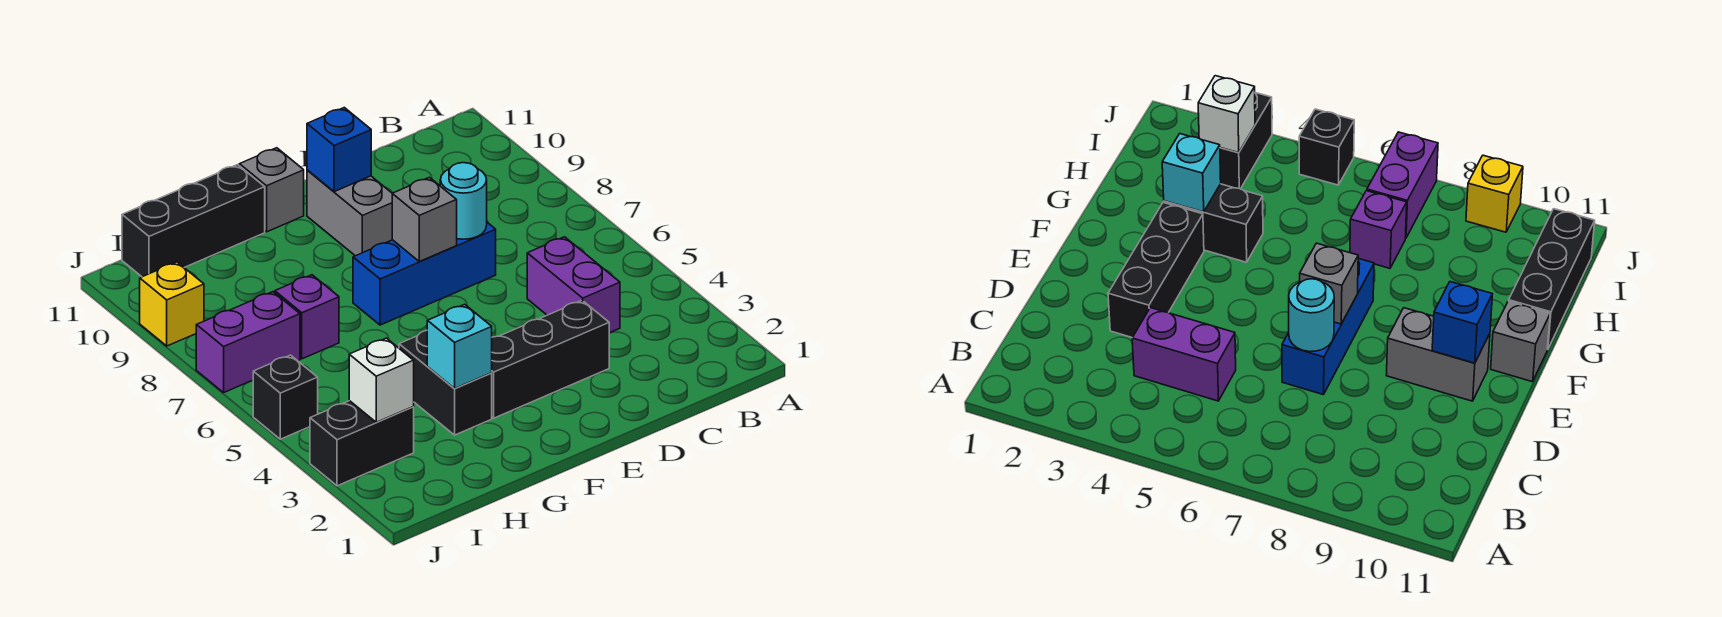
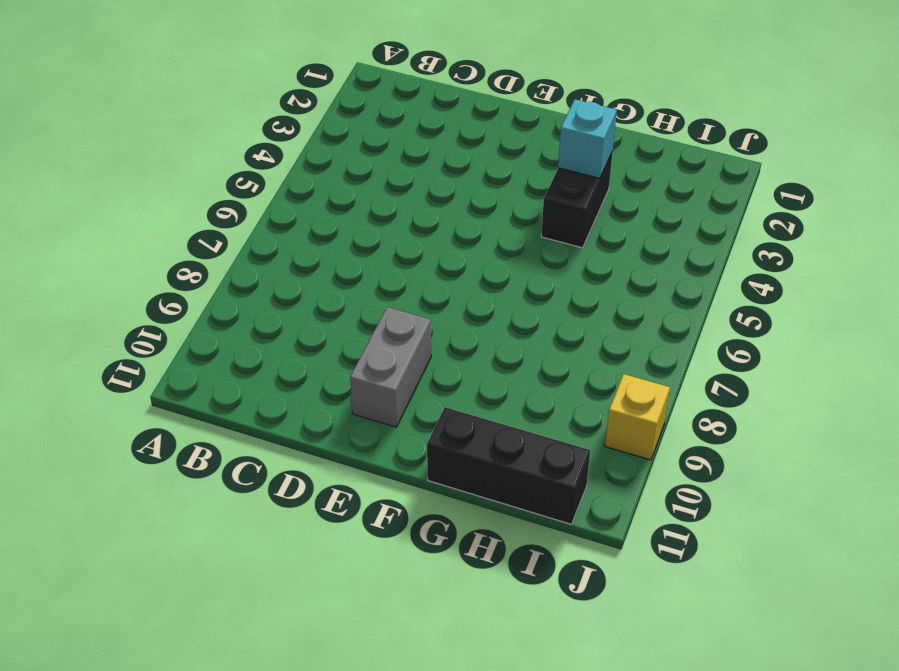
none -> purple brick C4:C5 level 1
none -> black brick D3:F3 level 1
none -> blue brick D7:F7 level 1

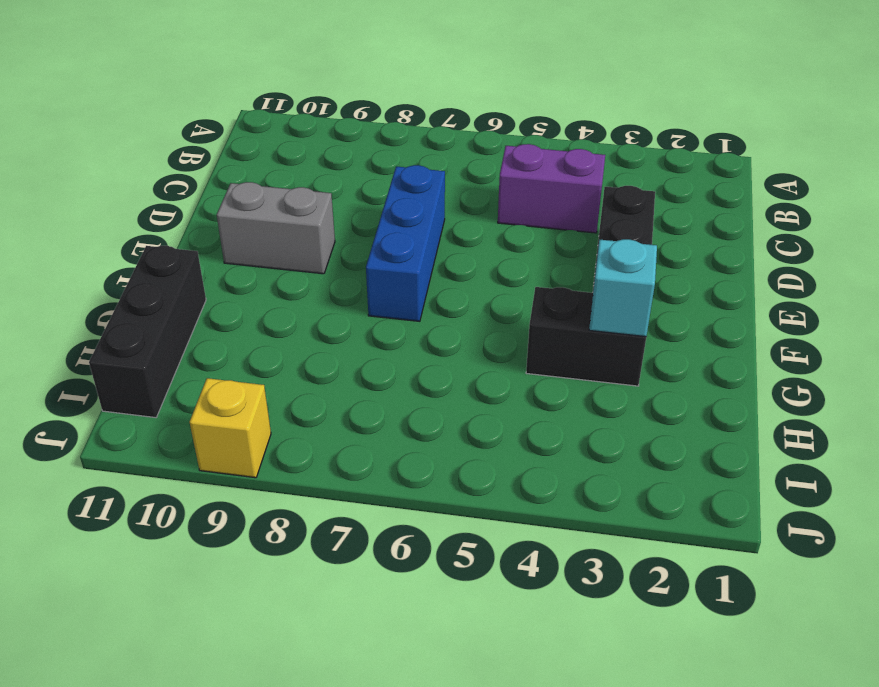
none -> grey brick F11 level 1
none -> purple brick H7 level 1
none -> black brick I3:J3 level 1

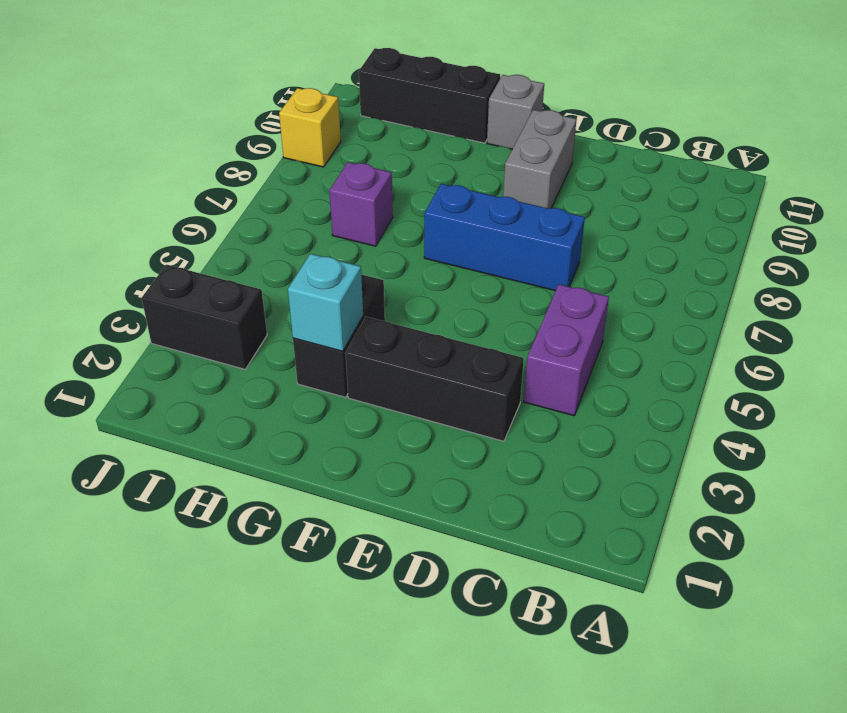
none -> purple brick I7:J7 level 1
none -> black brick J5 level 1
none -> cyan round brick D7 level 2

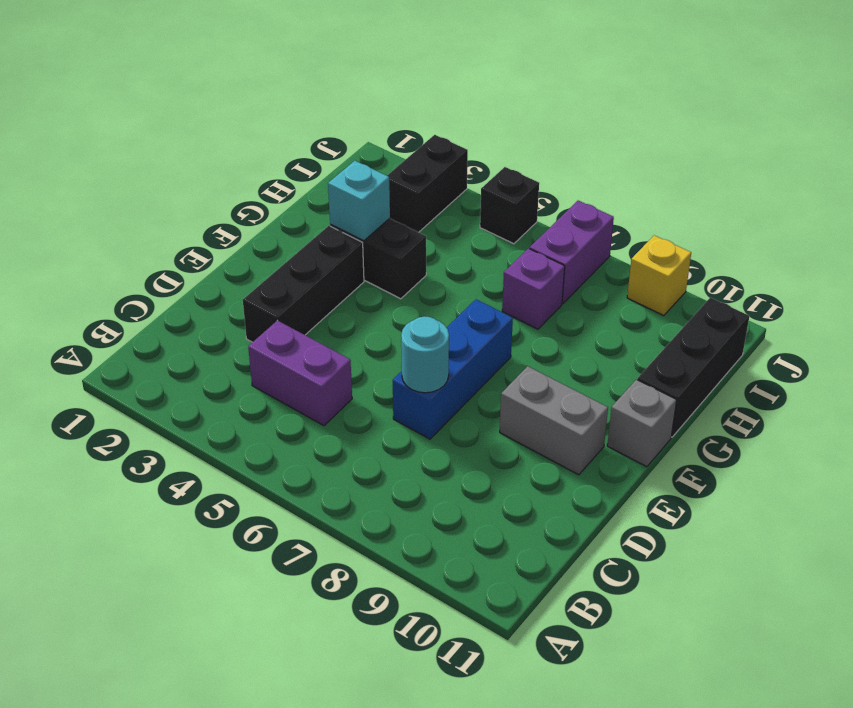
none -> grey brick E7 level 2
none -> blue brick E10 level 2
none -> white brick I3 level 2

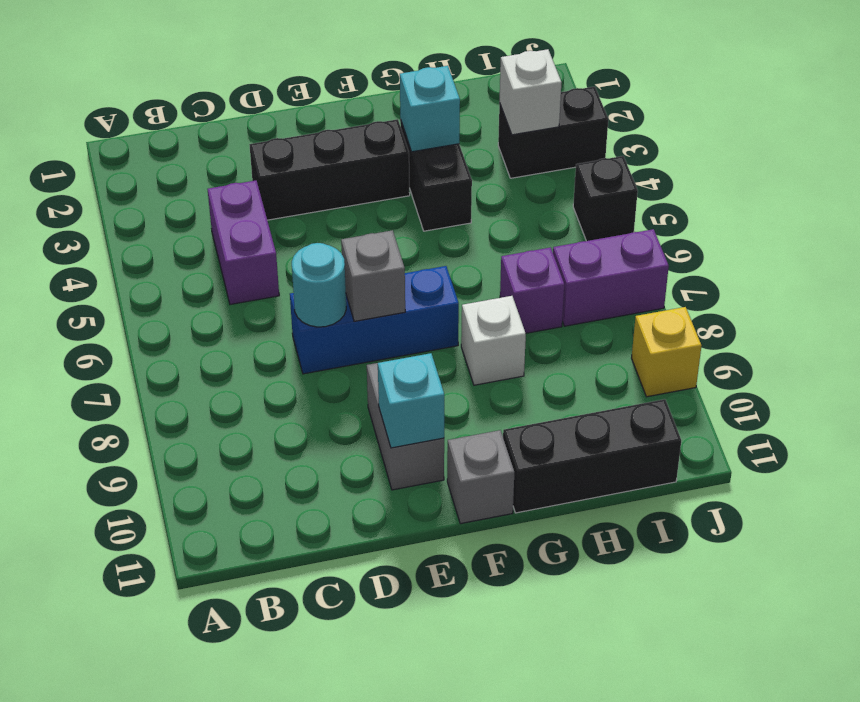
cyan brick E10 level 2 -> blue brick E10 level 2
white brick G8 level 1 -> none

